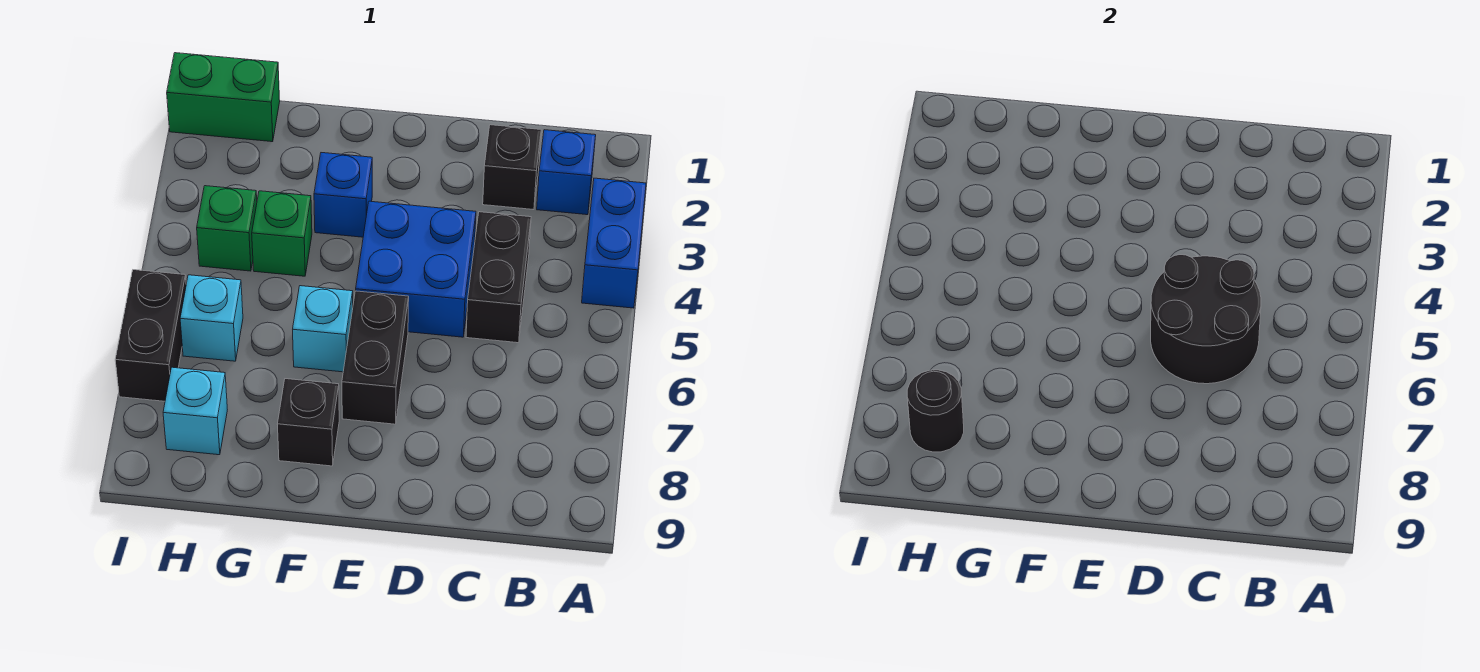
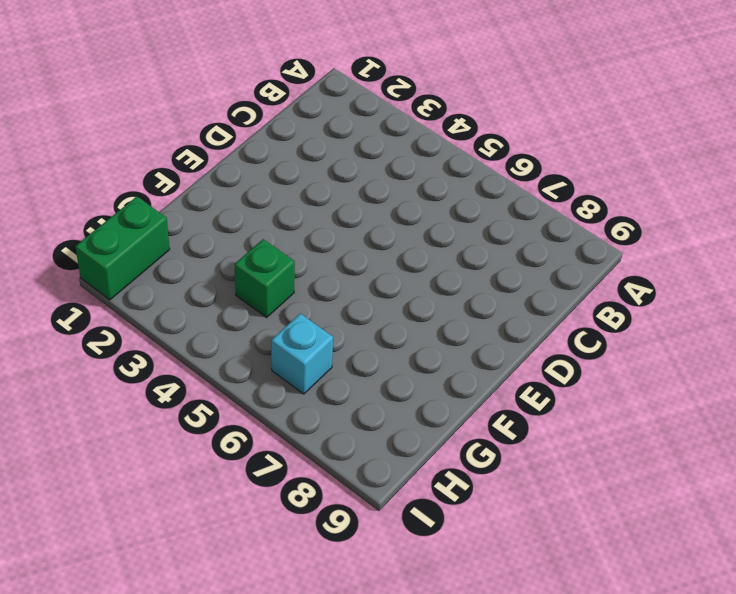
none -> blue brick A3:A4 level 1
none -> blue brick B2 level 1
none -> black brick C2 level 1

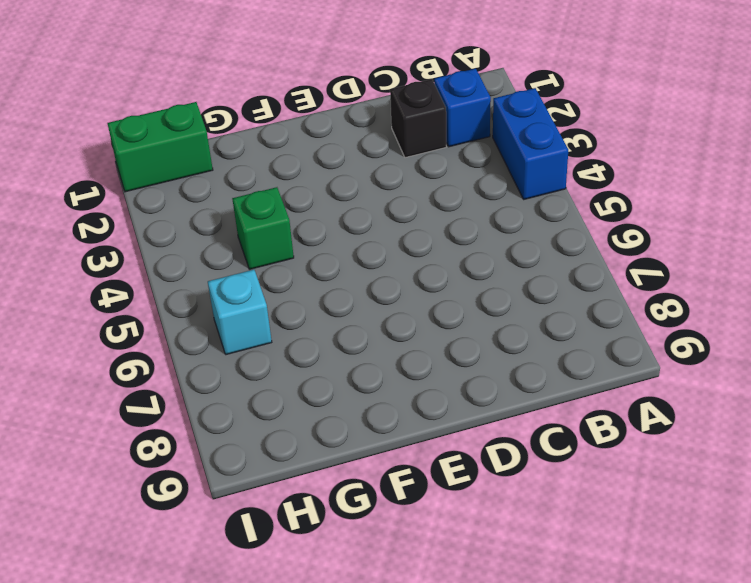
none -> black brick C4:C5 level 1
none -> blue brick D4:E5 level 1
none -> black brick E6:E7 level 1

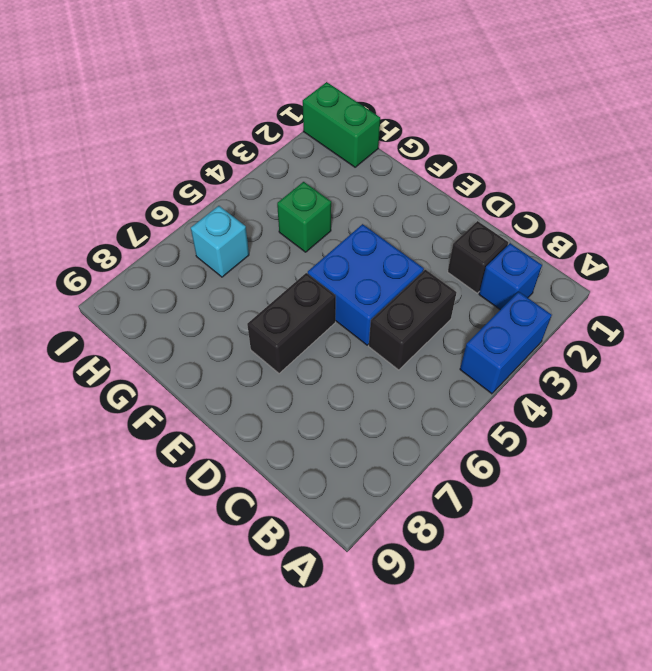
none -> blue brick F3 level 1
none -> cyan brick F6 level 1
none -> black brick F8 level 1

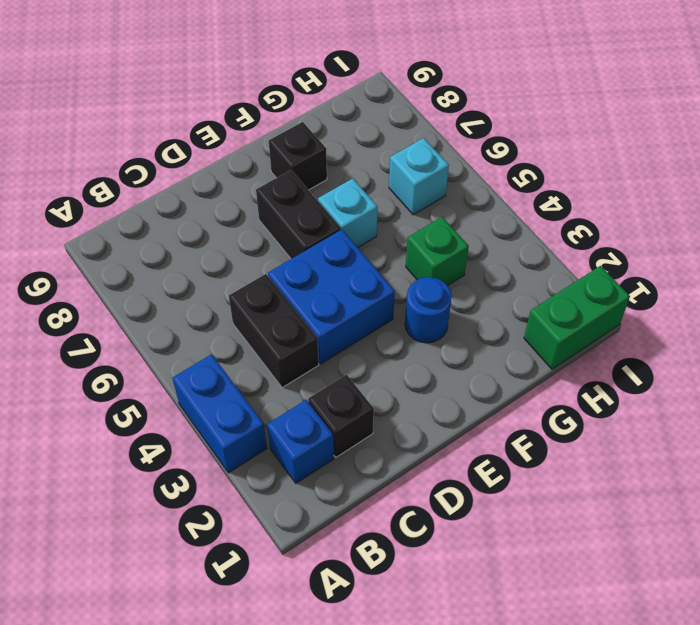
blue round brick F3 level 1 -> blue brick F3 level 1
none -> green brick H4 level 1
none -> cyan brick H8 level 1
none -> black brick I6:I7 level 1

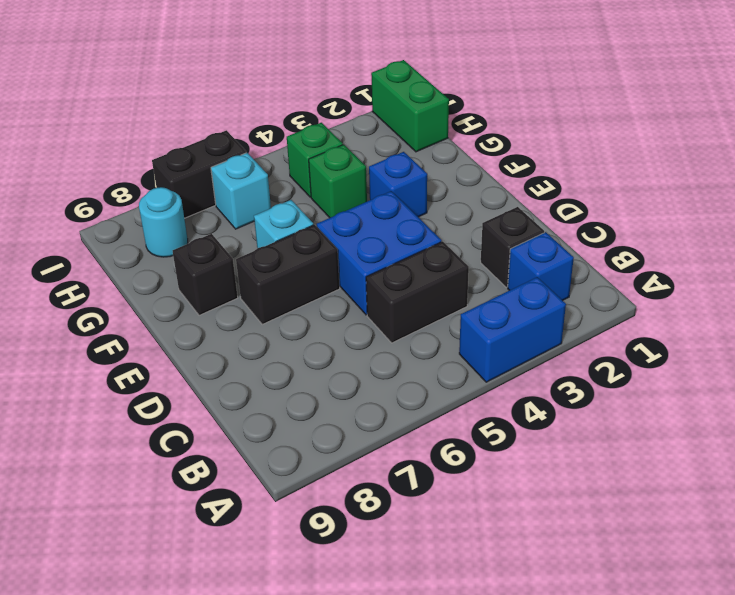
cyan round brick H8 level 1 -> cyan brick H8 level 1
none -> black round brick C5:D6 level 2
none -> black round brick H8 level 2

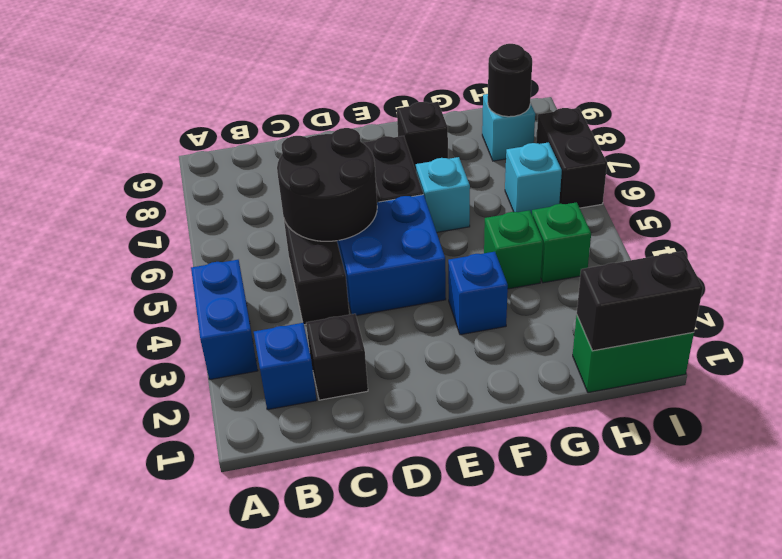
black brick H1:I1 level 2 -> none

